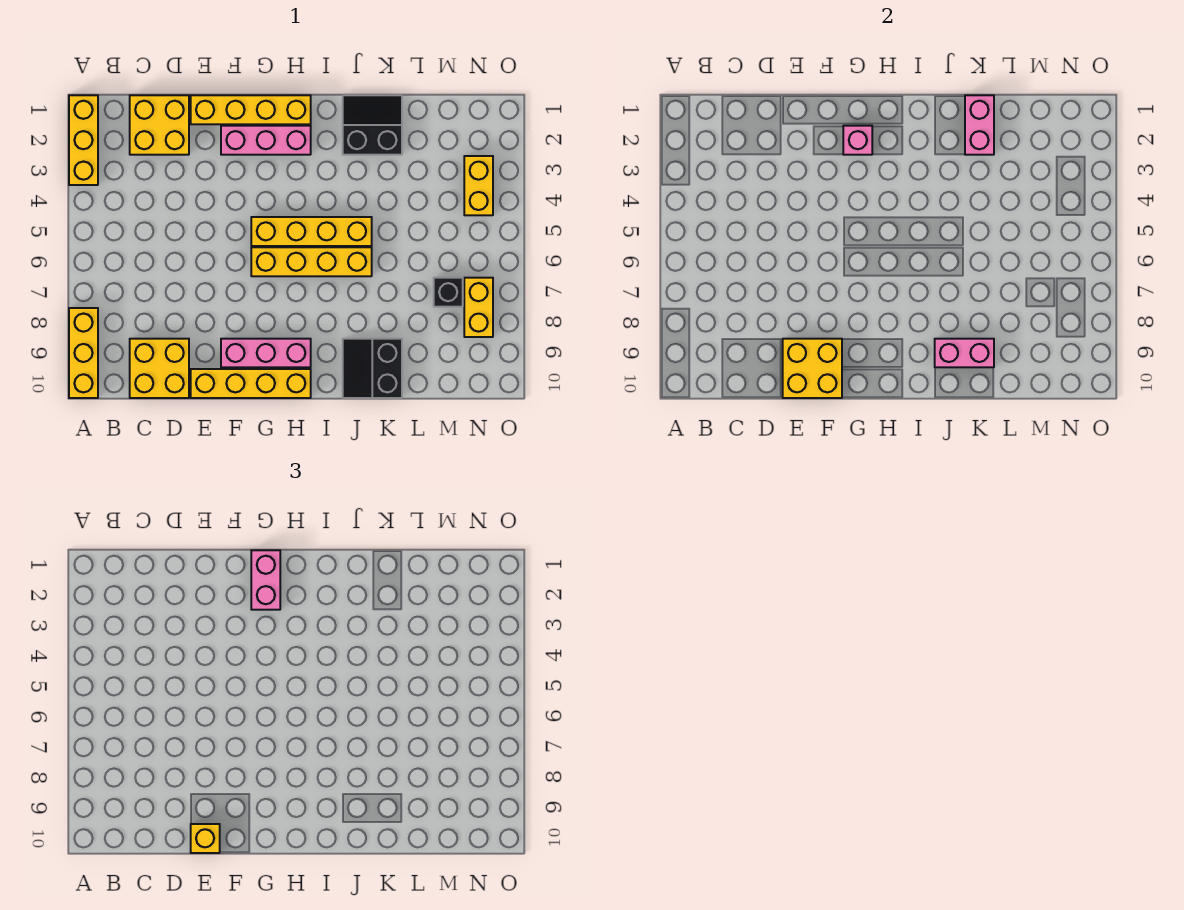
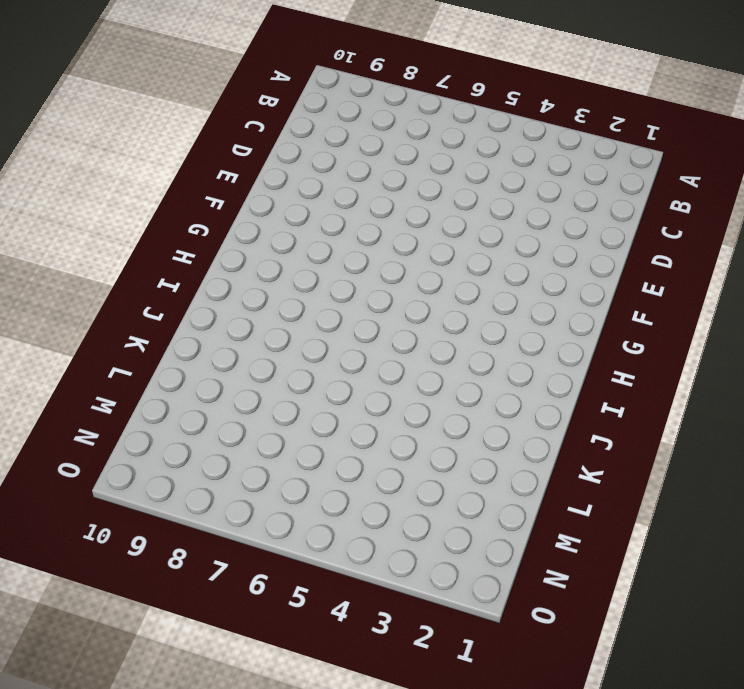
none -> yellow brick A1:A3 level 1
none -> yellow brick A8:A10 level 1
none -> yellow brick C1:D2 level 1

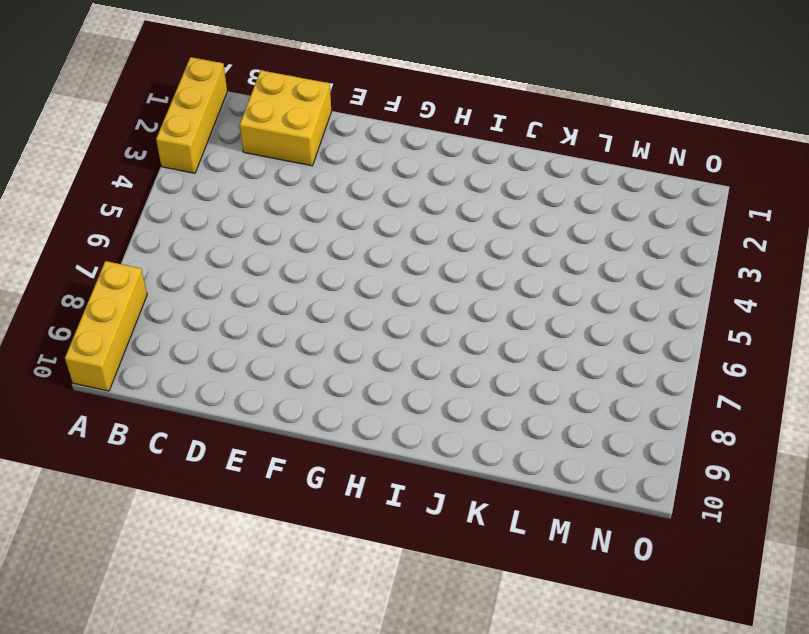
none -> yellow brick C9:D10 level 1
none -> yellow brick E1:H1 level 1
none -> yellow brick E10:H10 level 1

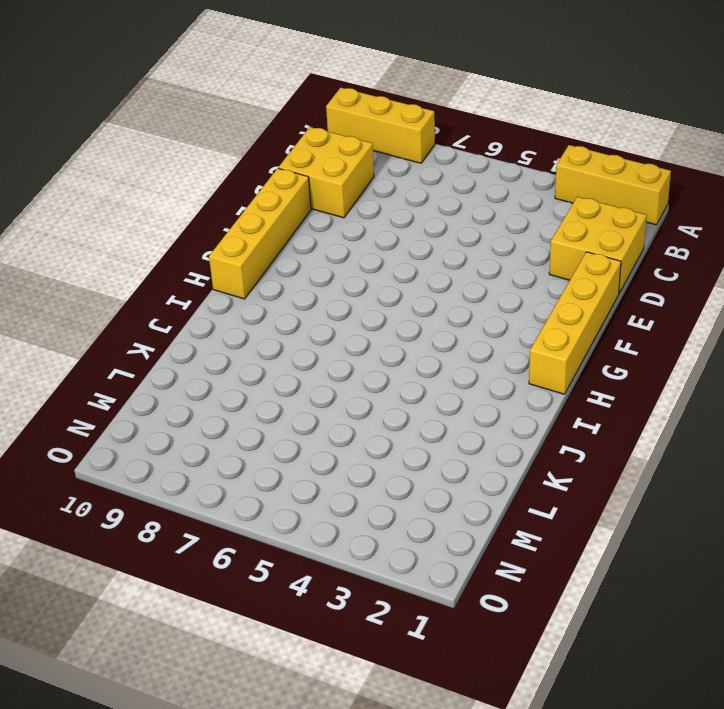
none -> pink brick F2:H2 level 1
none -> pink brick F9:H9 level 1
none -> yellow brick G5:J5 level 1

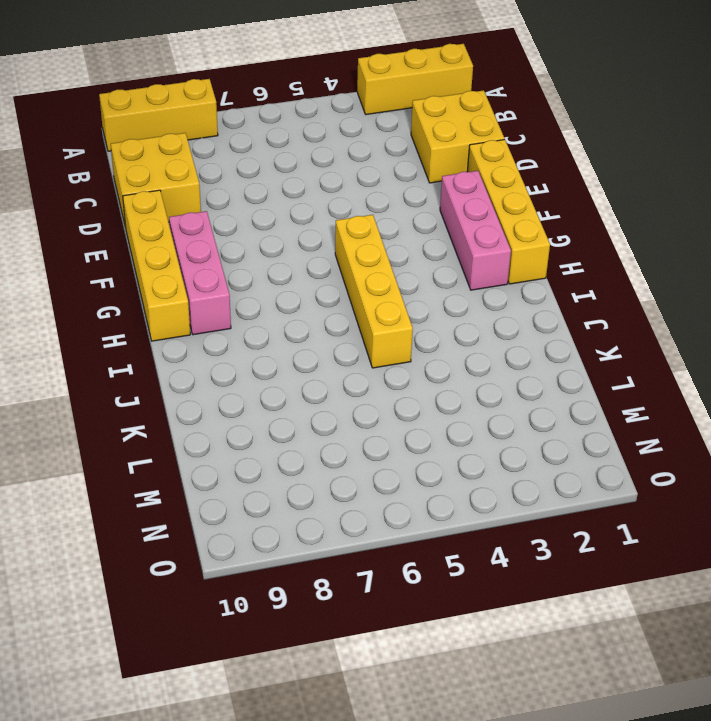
none -> yellow brick G6:J6 level 1
none -> black slope J1:K2 level 1 top 2
none -> black slope J9:K10 level 1 top K

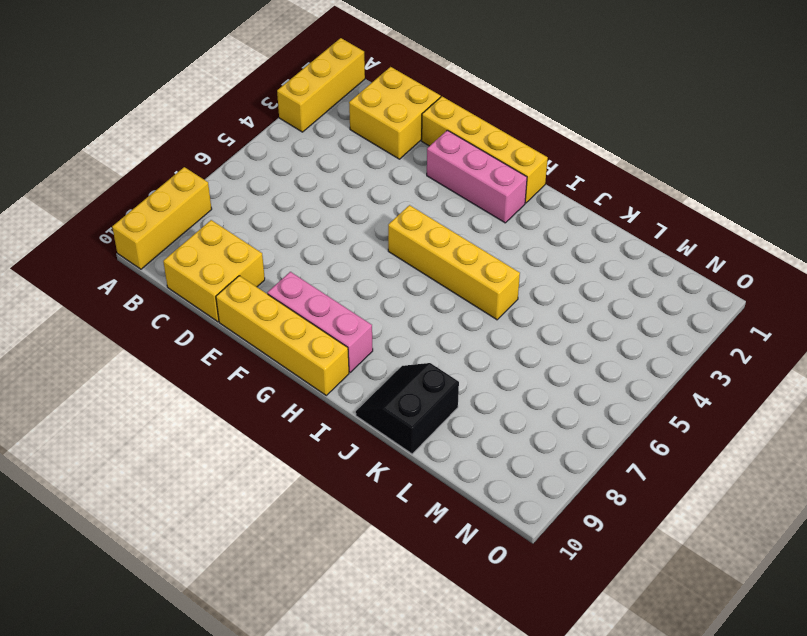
none -> yellow brick G6:J6 level 1
none -> black slope J1:K2 level 1 top 2
none -> black brick M7 level 1

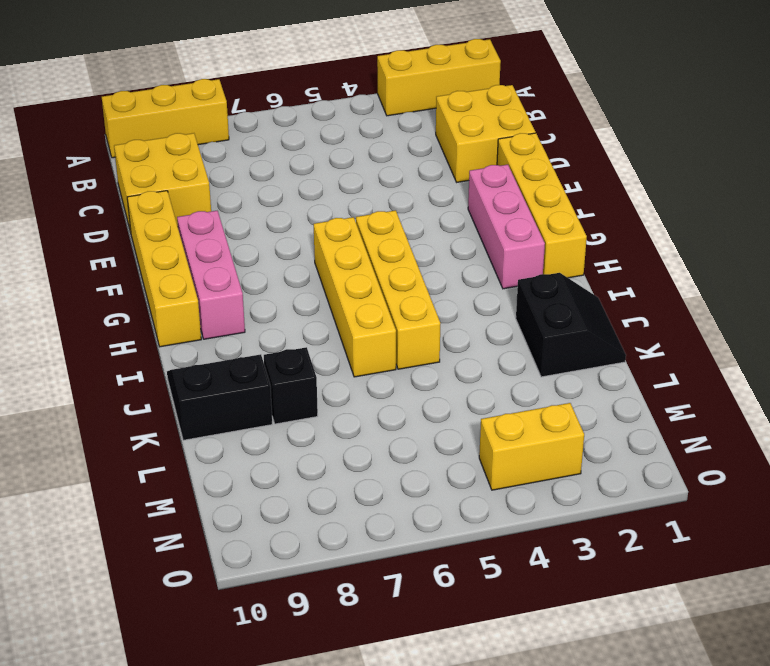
black brick K8 level 1 -> black brick M7 level 1
none -> yellow brick N7:N8 level 1
none -> yellow brick E9:F10 level 2
none -> pink brick G2 level 2

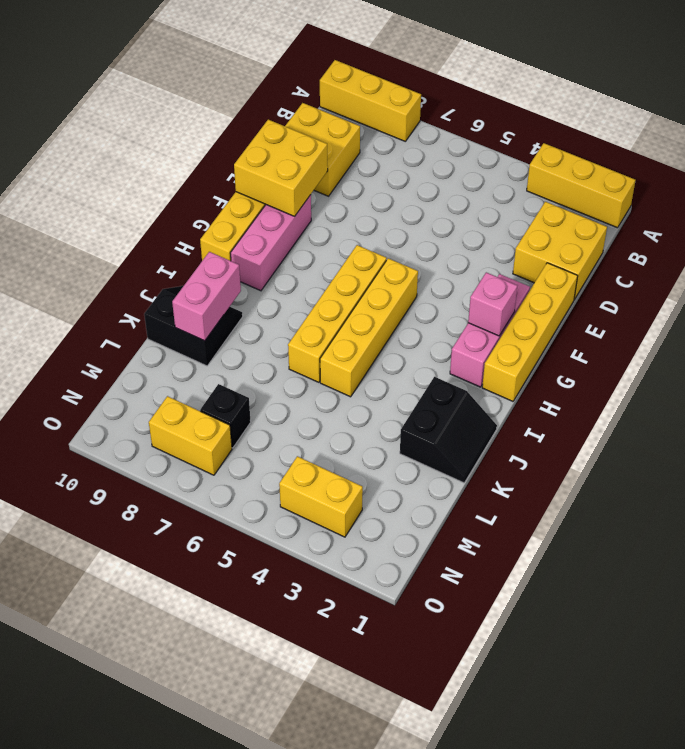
none -> pink brick K1:K2 level 2
none -> yellow brick E10 level 3
none -> pink brick G1:G2 level 3

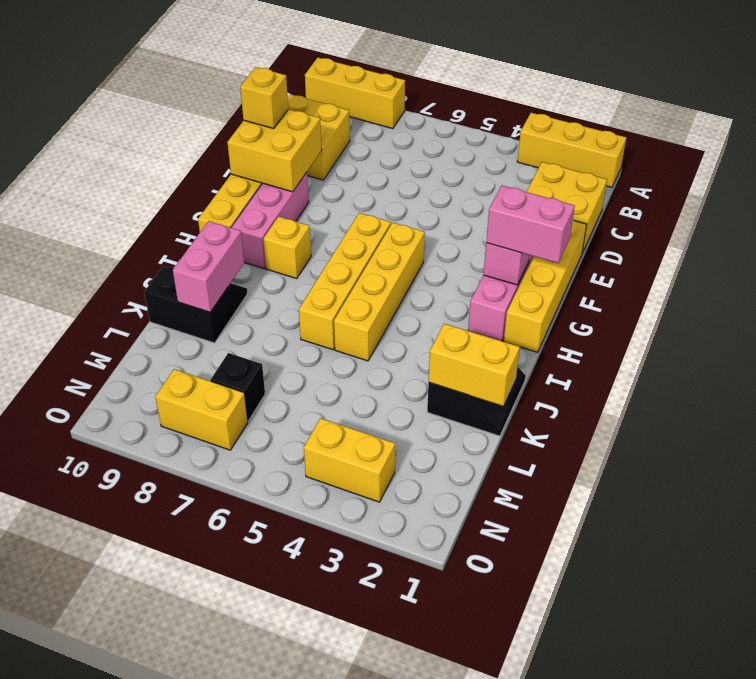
yellow brick H8 level 1 -> none
yellow brick K1:K2 level 2 -> pink brick K1:K2 level 2

